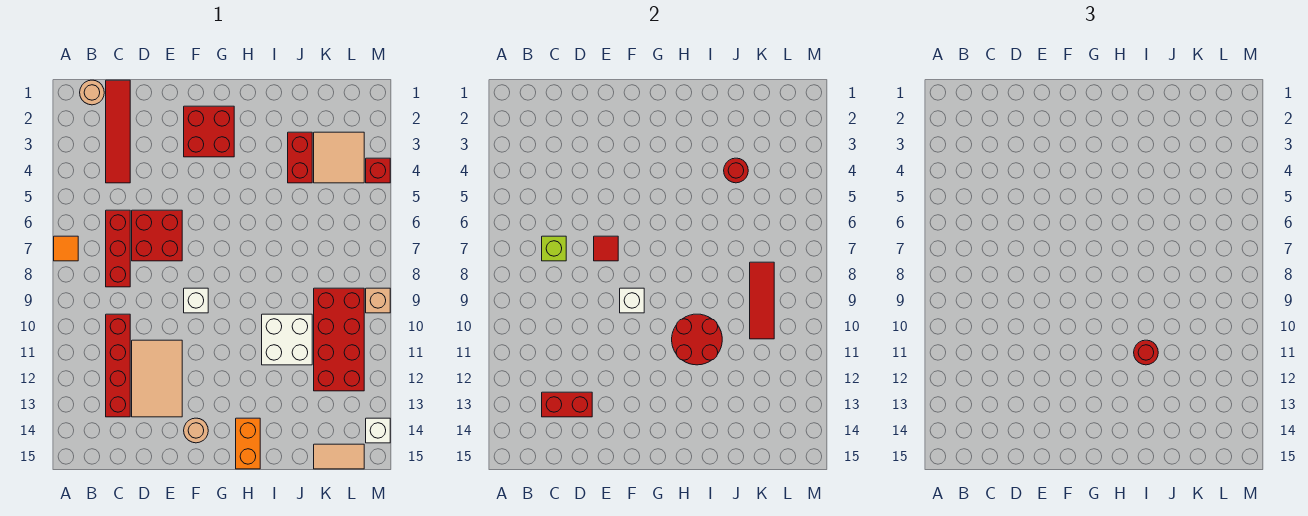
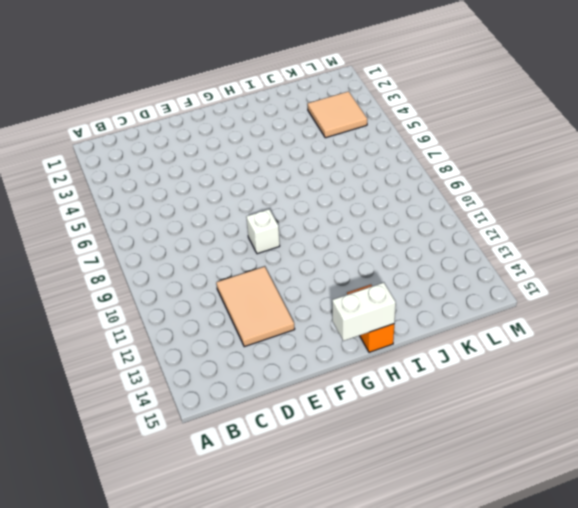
white brick G15:H15 level 2 -> none
none -> orange tile A7 level 1
none -> tan round brick B1 level 1
none -> red tile C1:C4 level 1

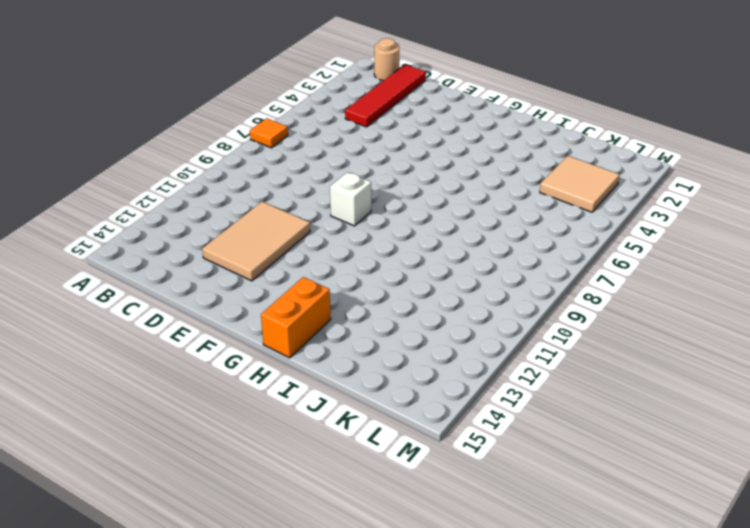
none -> red brick C6:C8 level 1
none -> red brick C10:C13 level 1
none -> red brick D6:E7 level 1

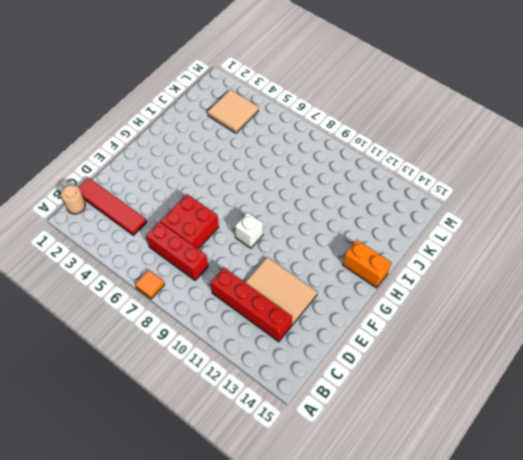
none -> red brick F2:G3 level 1
none -> tan round brick F14 level 1
none -> white brick I10:J11 level 1

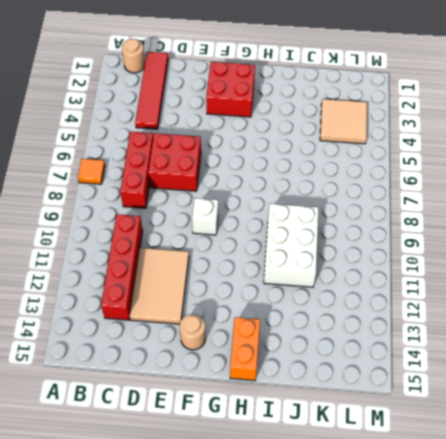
white brick I9:J11 level 1 -> white brick I10:J11 level 1
none -> red brick J3:J4 level 1
none -> red brick K9:L12 level 1
none -> tan tile K15:L15 level 1

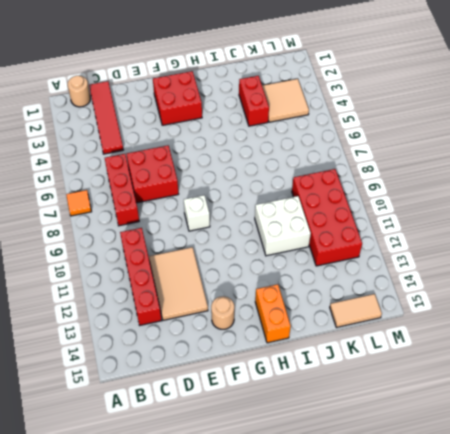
none -> red brick M4 level 1
none -> tan brick M9 level 1
none -> white brick M14 level 1

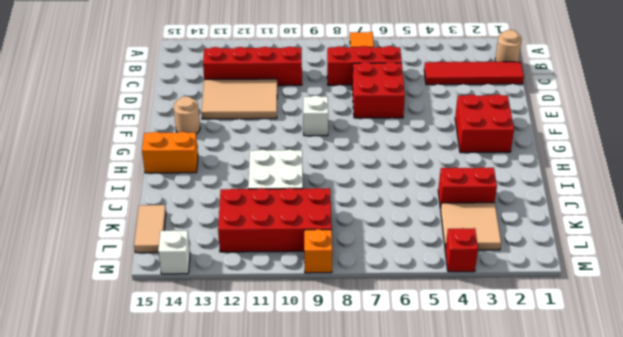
orange brick M9 level 1 -> tan brick M9 level 1
none -> lime brick C7 level 2
none -> red brick C13:D13 level 2
none -> red tile E7 level 2

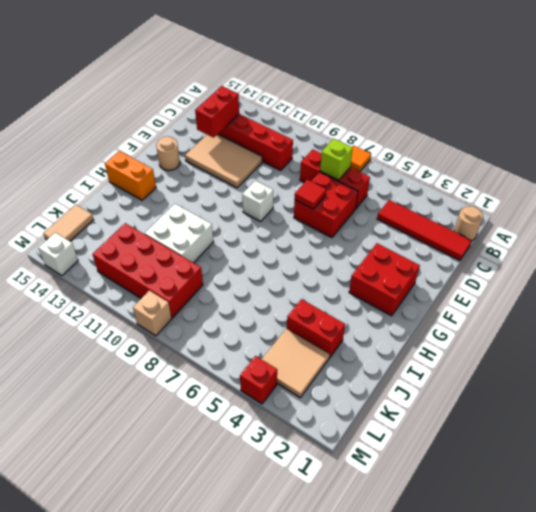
none -> white brick F9 level 2
none -> red round brick H10:I11 level 2
none -> red round brick J4 level 2

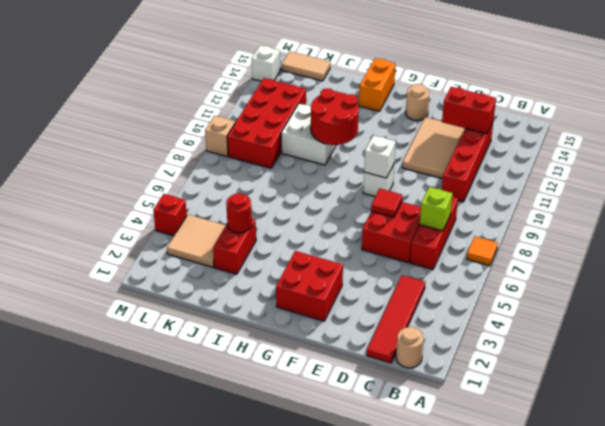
none -> red tile K8:K10 level 2
none -> red round brick I11 level 3

